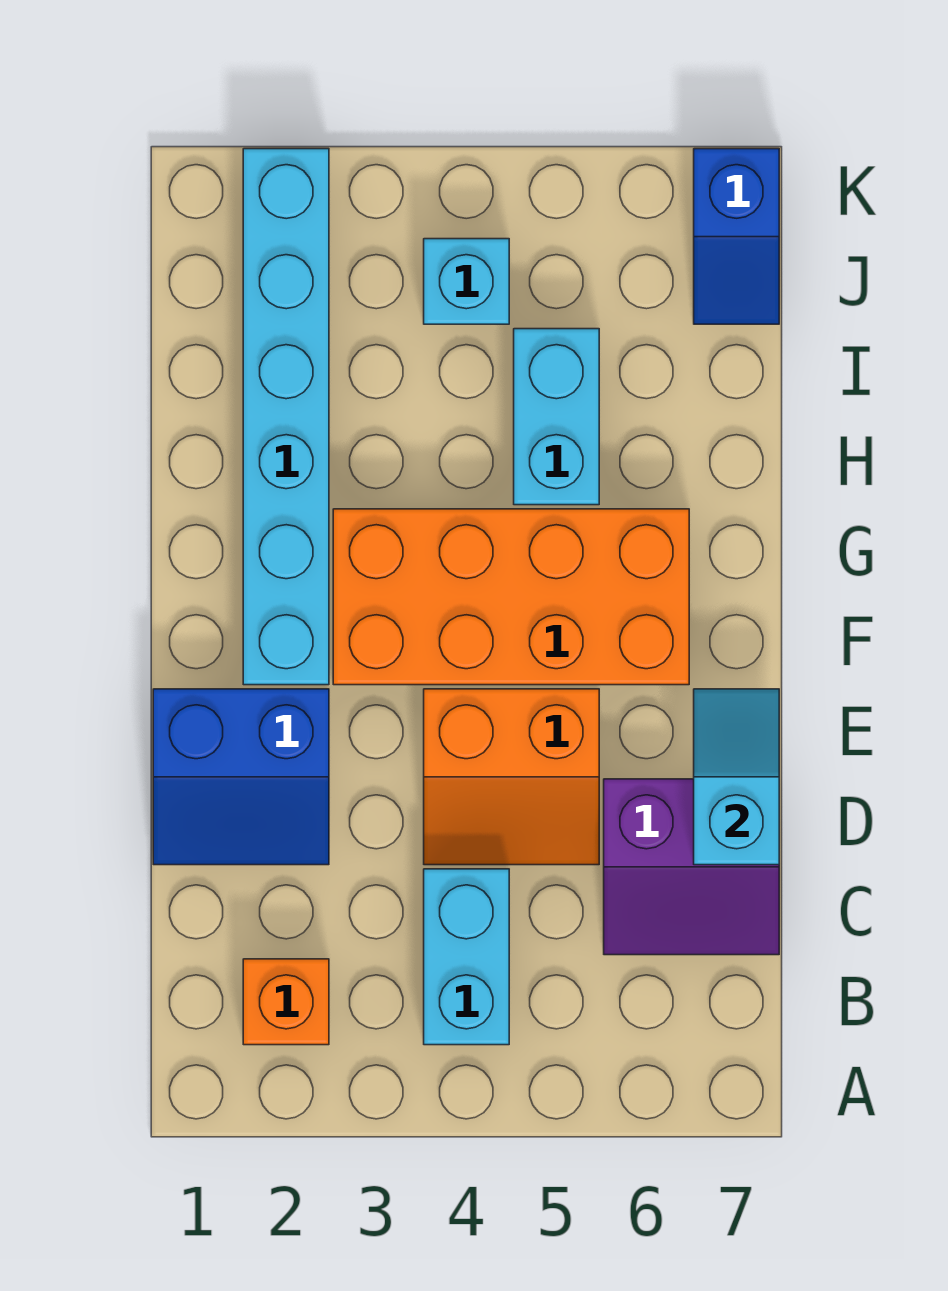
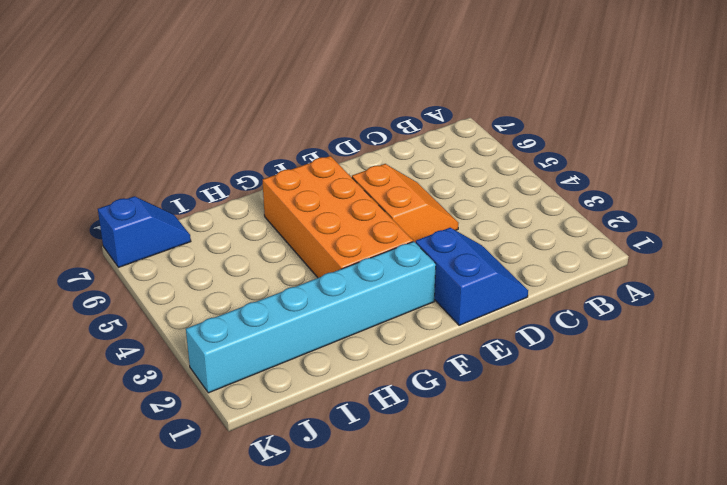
none -> orange brick B2 level 1
none -> cyan brick B4:C4 level 1

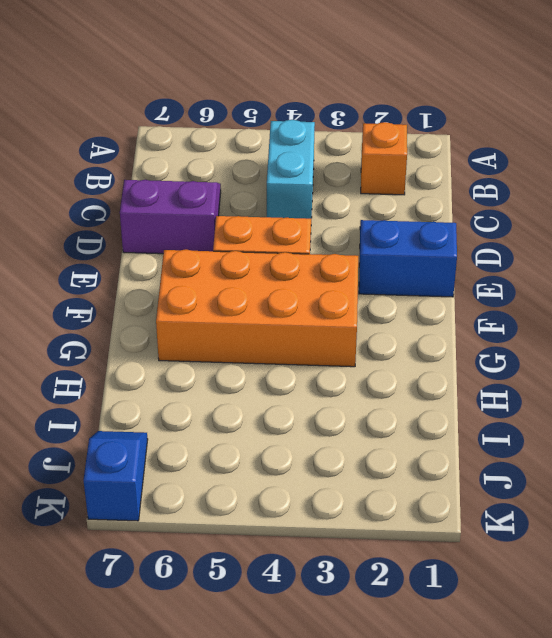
none -> cyan brick F2:K2 level 1
none -> cyan brick H5:I5 level 1

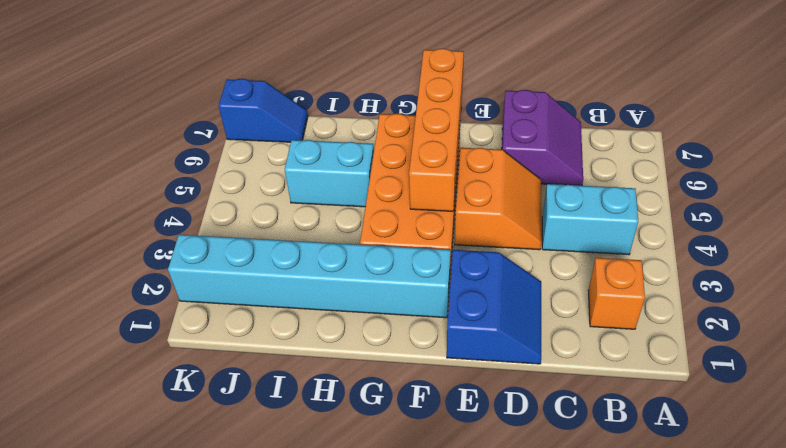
orange brick F4:F7 level 2 -> none
none -> cyan brick J4 level 1
none -> cyan slope D7:E7 level 2 top D

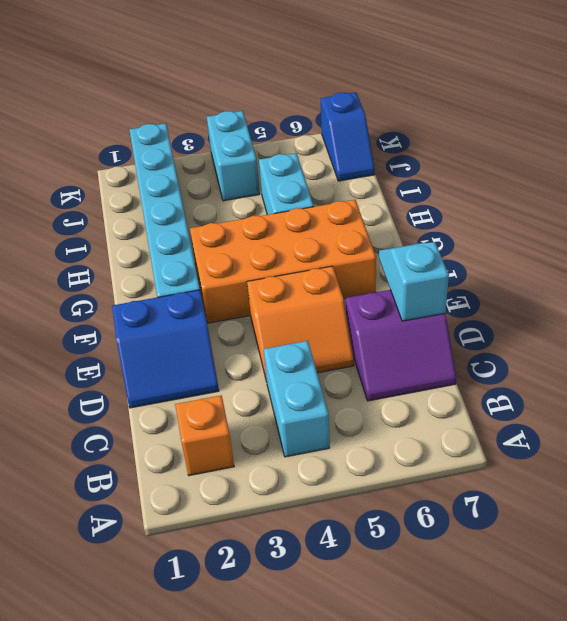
cyan brick J4:K4 level 1 -> cyan brick J4 level 1

